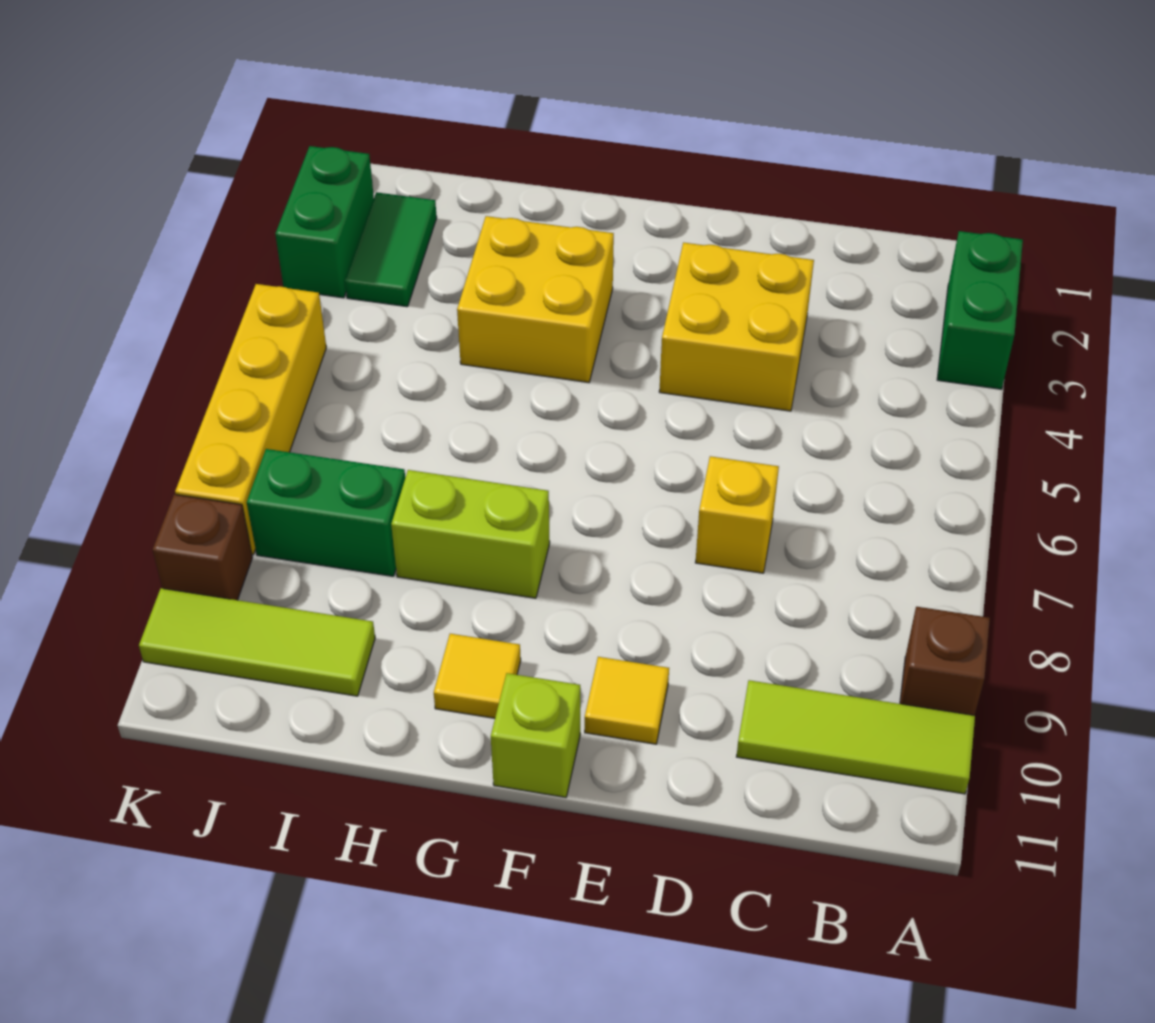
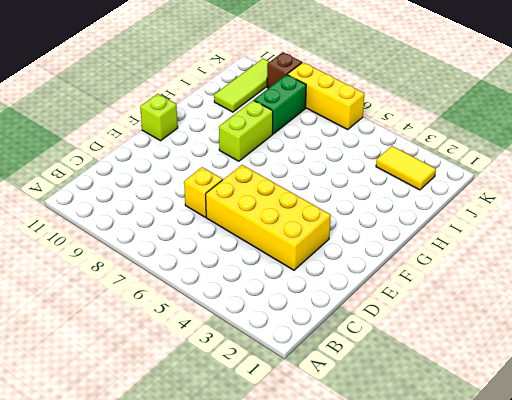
yellow brick D3:E6 level 1 -> yellow brick D3:E4 level 1
yellow tile J2:J3 level 1 -> green tile J2:J3 level 1
yellow brick K6:K8 level 1 -> yellow brick K5:K8 level 1
none -> green brick A2:A3 level 1
none -> brown brick A9 level 1
none -> lime tile A10:C10 level 1

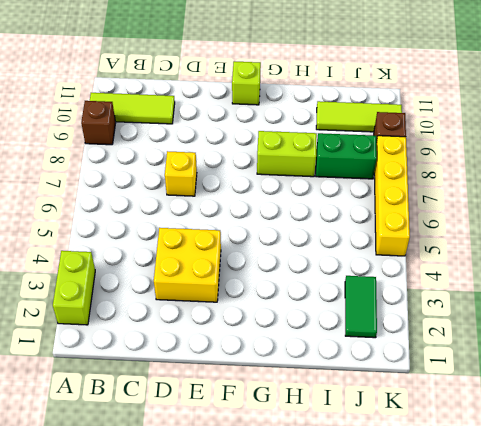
lime brick A2:A3 level 1 -> green brick A2:A3 level 1
none -> yellow tile E10 level 1
none -> yellow brick G3:H4 level 1
none -> yellow tile G10 level 1

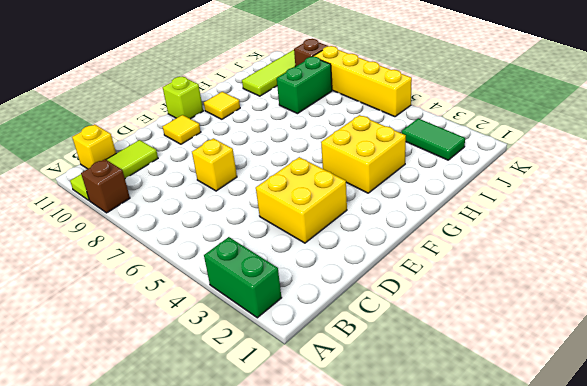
yellow brick B11 level 1 -> none
none -> lime brick G8:H8 level 1
none -> green brick K2:K3 level 1

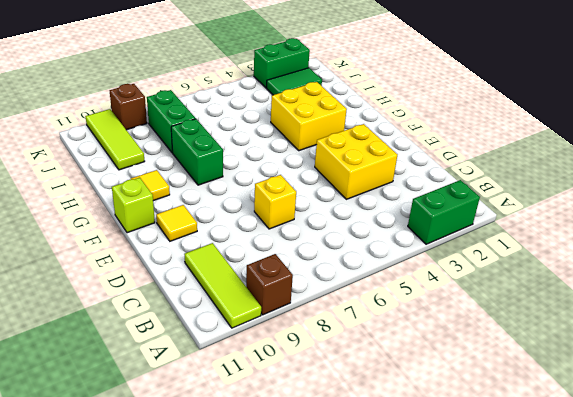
green brick G8:H8 level 1 -> lime brick G8:H8 level 1
none -> yellow brick K5:K8 level 1

